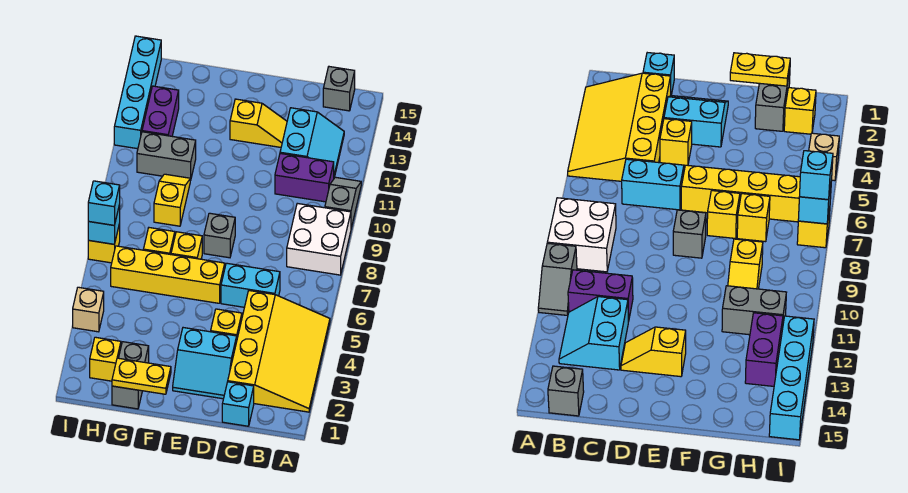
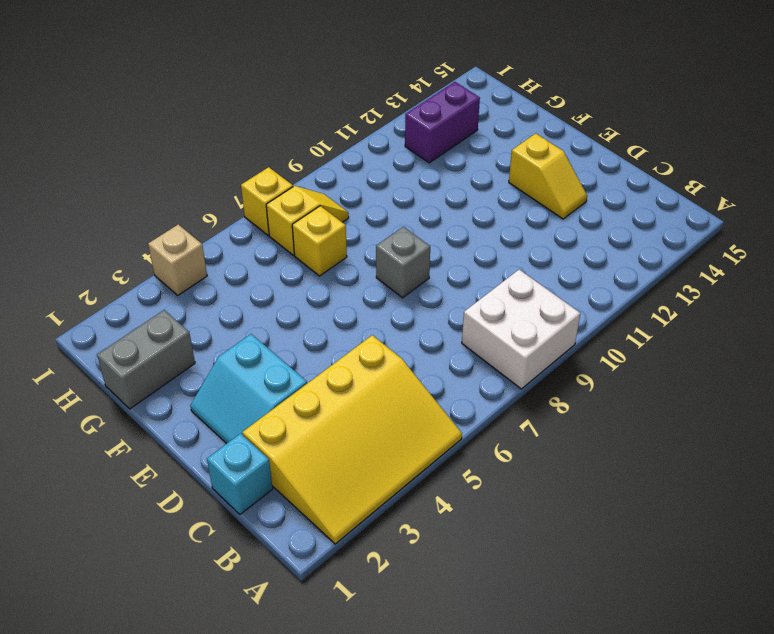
yellow slope H7:H8 level 1 top 7 -> yellow slope G9:G10 level 1 top 9
none -> grey slope A10:A11 level 1 top 10
none -> purple brick B11:C11 level 1
none -> cyan slope B12:C13 level 1 top C

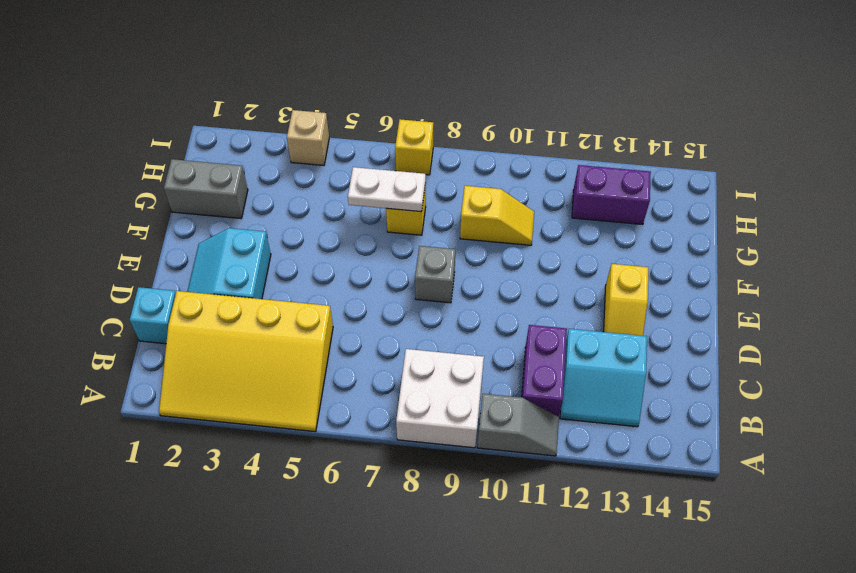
white plate G6:G7 level 2 -> none
none -> grey brick B15 level 1
none -> cyan brick C6:D6 level 1
none -> yellow brick D4 level 1

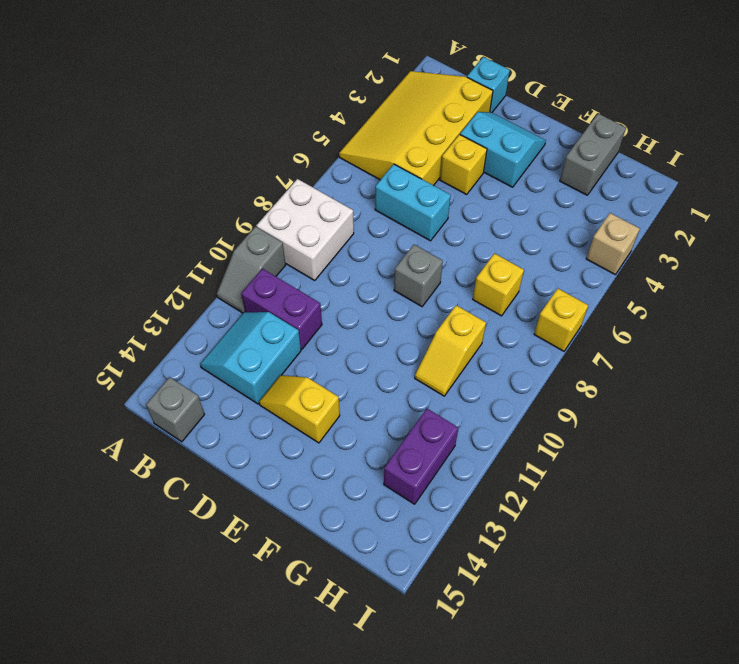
none -> yellow brick E6:H6 level 1
none -> yellow brick F7 level 1
none -> grey brick G11:H11 level 1

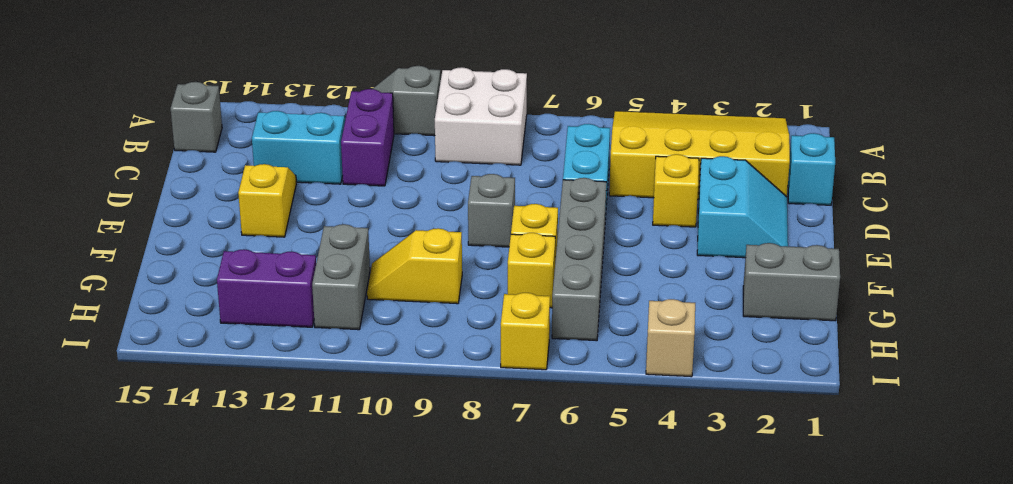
grey brick E6:H6 level 1 -> yellow brick E6:H6 level 1
none -> yellow brick H2 level 1
none -> cyan brick I12:I15 level 1
none -> yellow plate F1:G1 level 2

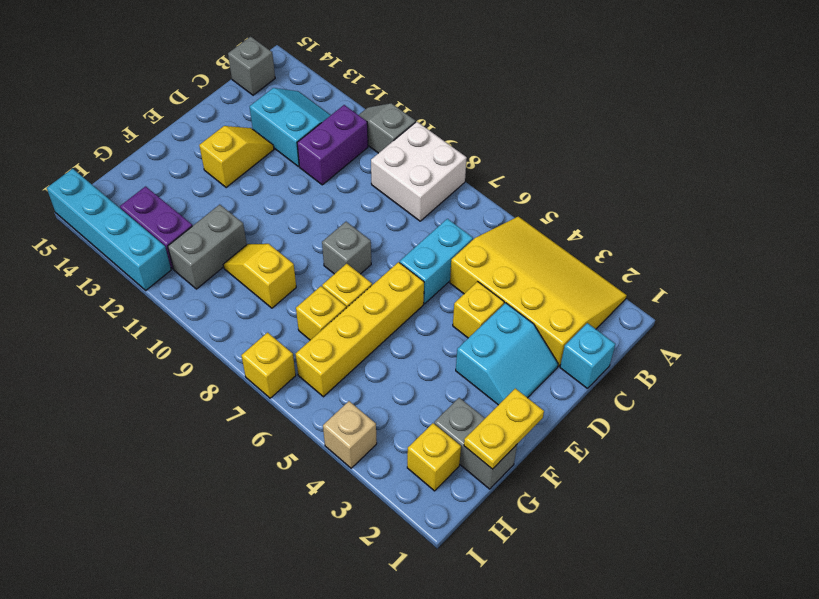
none -> cyan brick I7 level 2
none -> cyan brick I7 level 3

